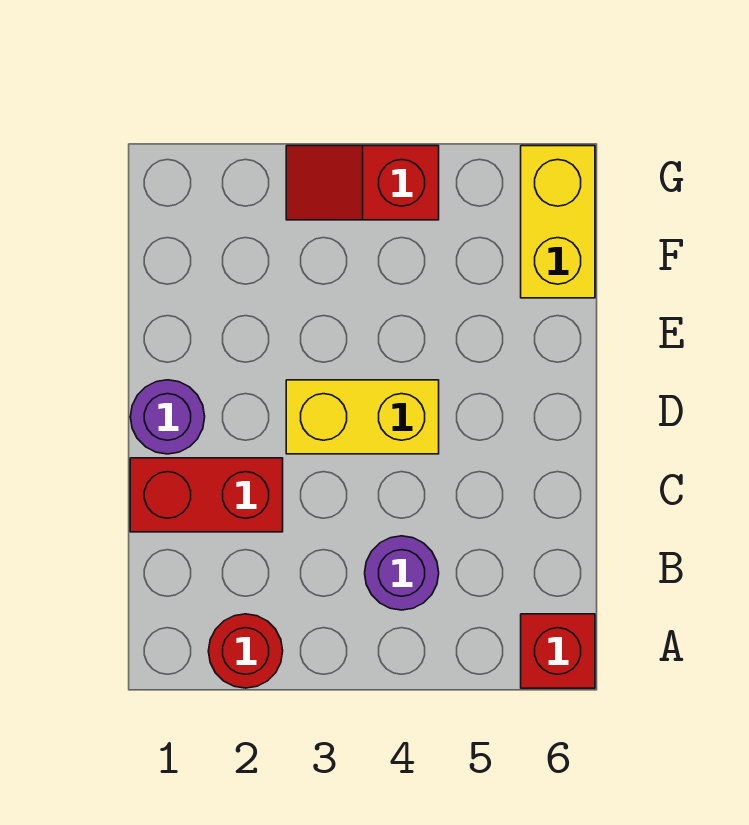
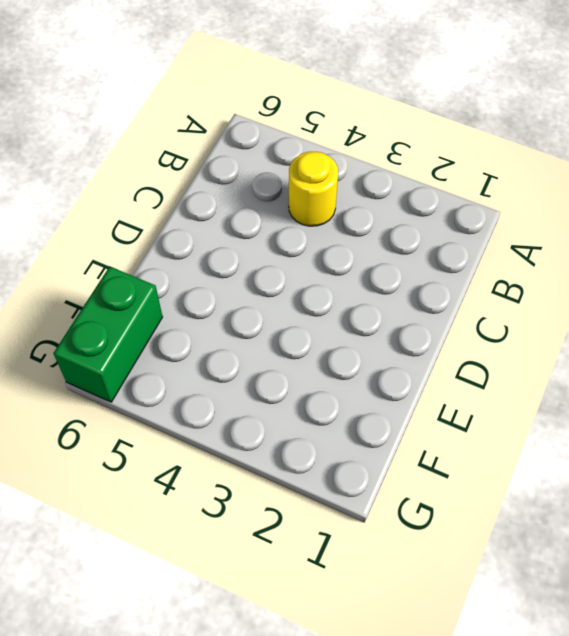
yellow round brick B4 level 1 -> purple round brick B4 level 1
green brick F6:G6 level 1 -> yellow brick F6:G6 level 1
none -> red round brick A2 level 1
none -> red brick A6 level 1

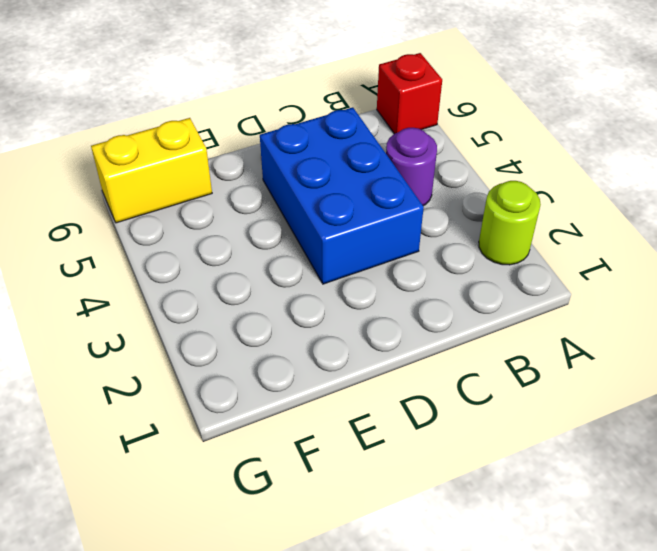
lime round brick A2 level 1 -> red round brick A2 level 1
blue brick C3:D5 level 1 -> yellow brick D3:D4 level 1
none -> red brick C1:C2 level 1
none -> purple round brick D1 level 1

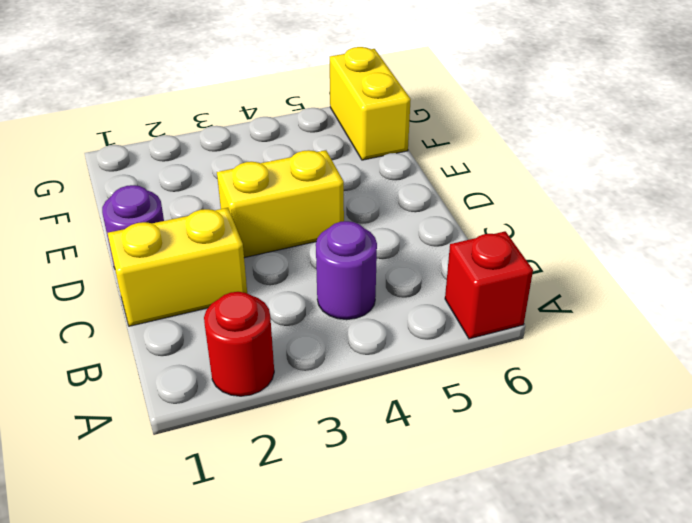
yellow brick C1:C2 level 1 -> red brick C1:C2 level 1
none -> red slope G3:G4 level 1 top 4

